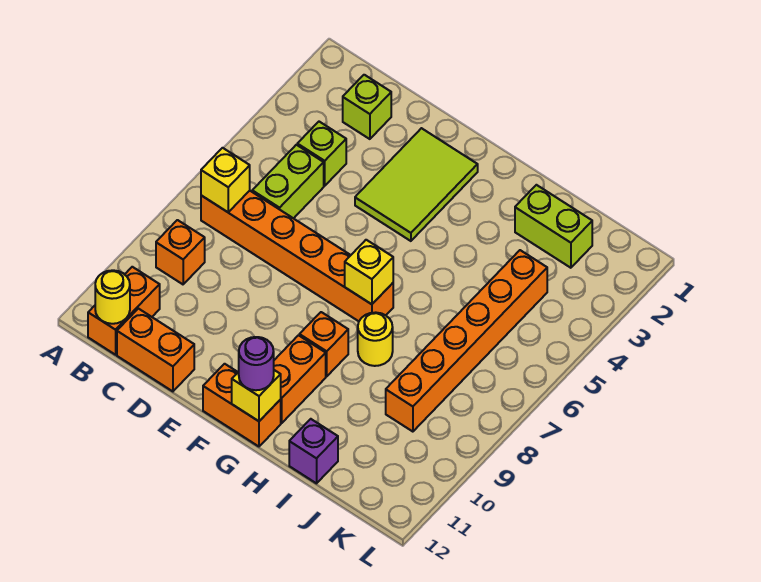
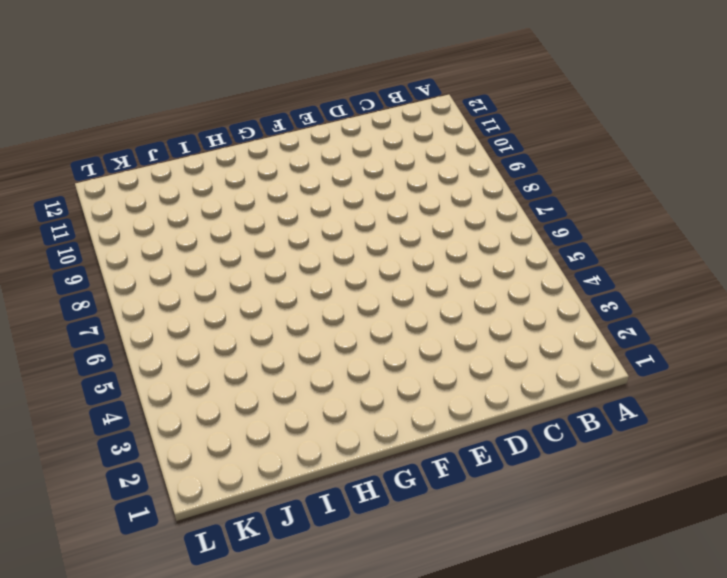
none -> orange brick B7:G7 level 1
none -> orange brick B9 level 1
none -> orange brick B11:B12 level 1

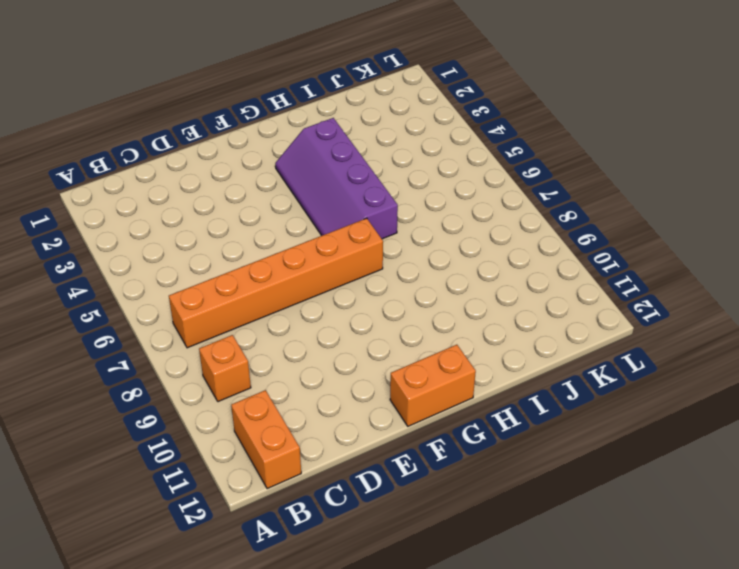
purple slope G3:H6 level 1 top H -> none
none -> lime brick C2 level 1
none -> lime brick C4 level 1
none -> lime brick C5:C6 level 1

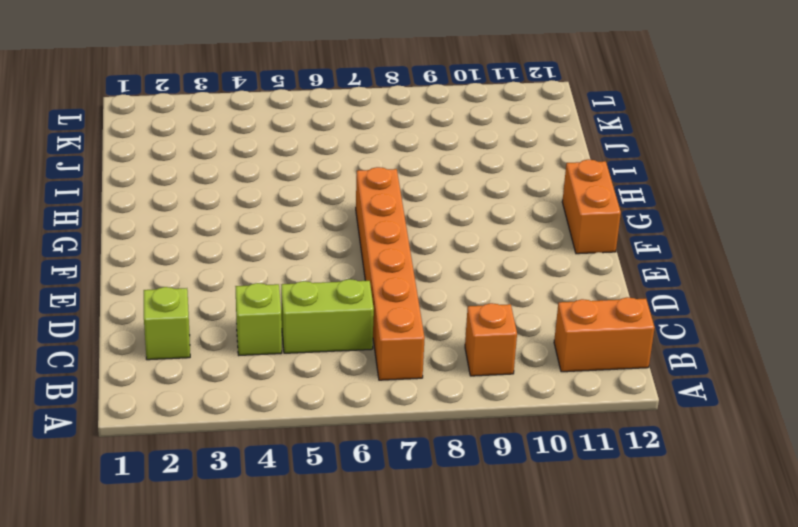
none -> orange brick C12:D12 level 1
none -> lime tile E2:F4 level 1
none -> orange brick G9 level 1

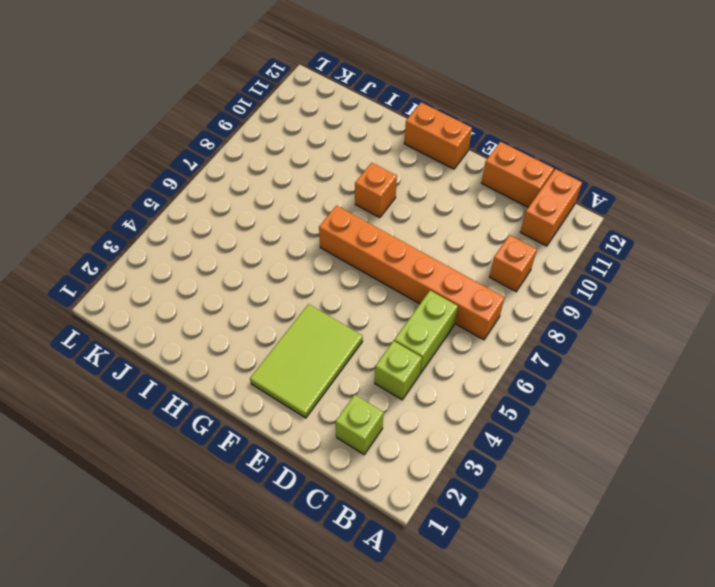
none -> orange brick G10:G11 level 1
none -> yellow round brick H8 level 1
none -> lime brick I2:J2 level 1

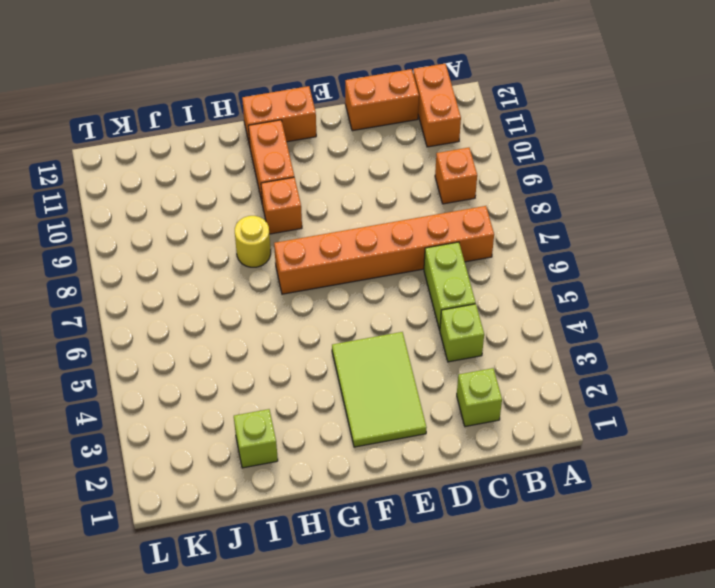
lime brick I2 level 1 -> lime brick I2:J2 level 1
none -> purple brick I12 level 1
none -> orange brick J4:J9 level 1
none -> yellow brick B7 level 2

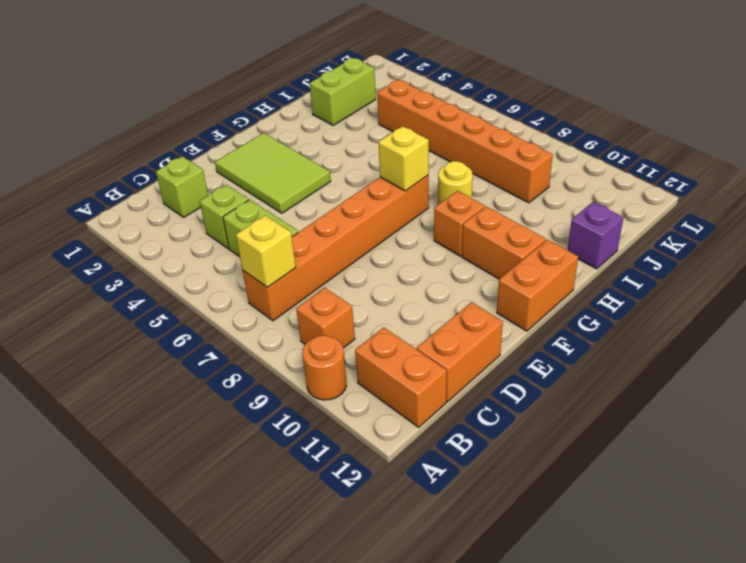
orange round brick A10 level 1 -> none
none -> yellow round brick B12 level 2
none -> yellow brick G12 level 2
none -> purple round brick G12 level 3

